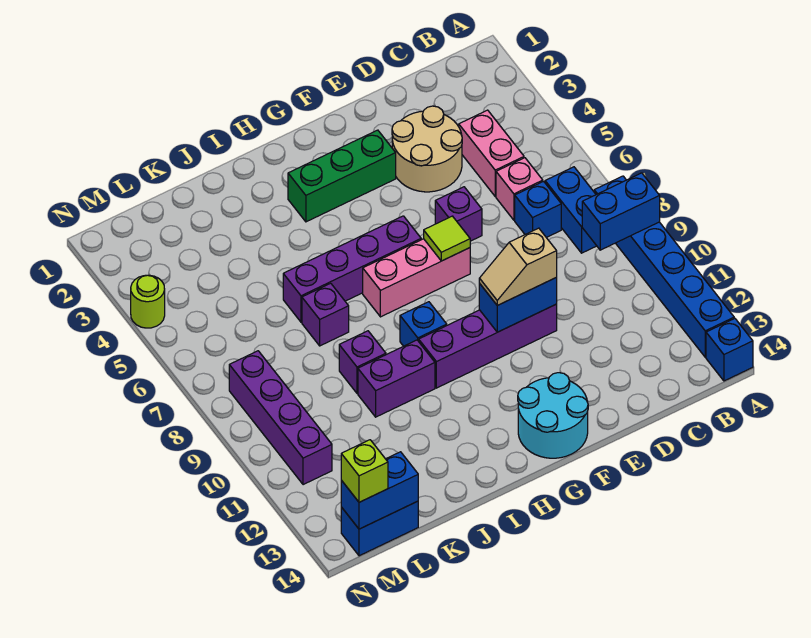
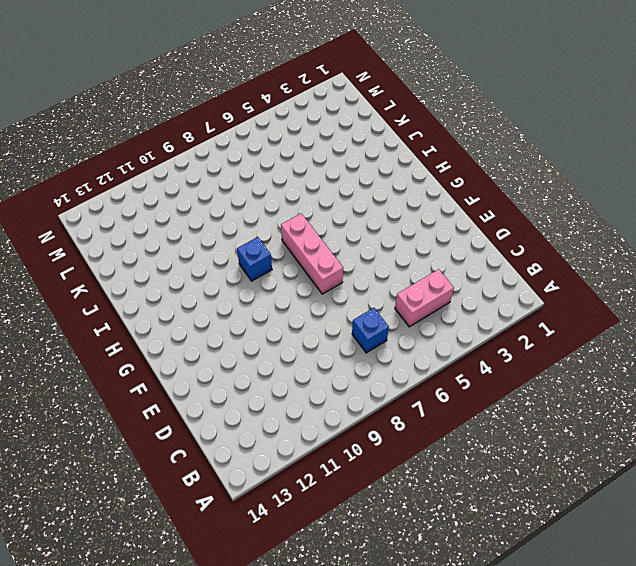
none -> blue brick A8:A13 level 1
none -> blue brick A14 level 1
none -> blue brick B7:B8 level 1

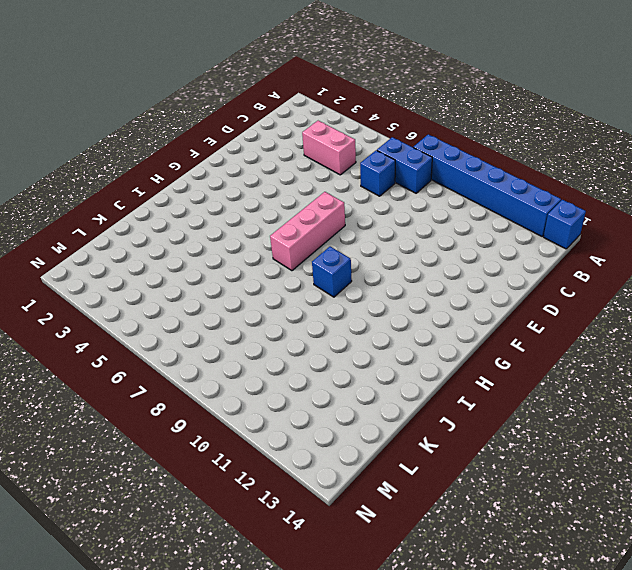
none -> pink brick C6 level 1
none -> tan round brick D3:E4 level 1
none -> purple brick E6 level 1

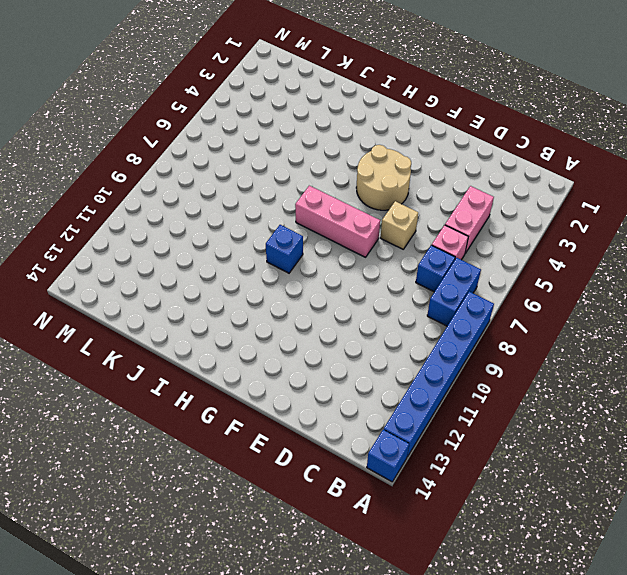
tan brick E6 level 1 -> purple brick E6 level 1
tan round brick F4:G5 level 1 -> tan round brick D3:E4 level 1
none -> purple brick E10:H10 level 1
none -> green brick F3:H3 level 1
none -> cyan round brick F13:G14 level 1

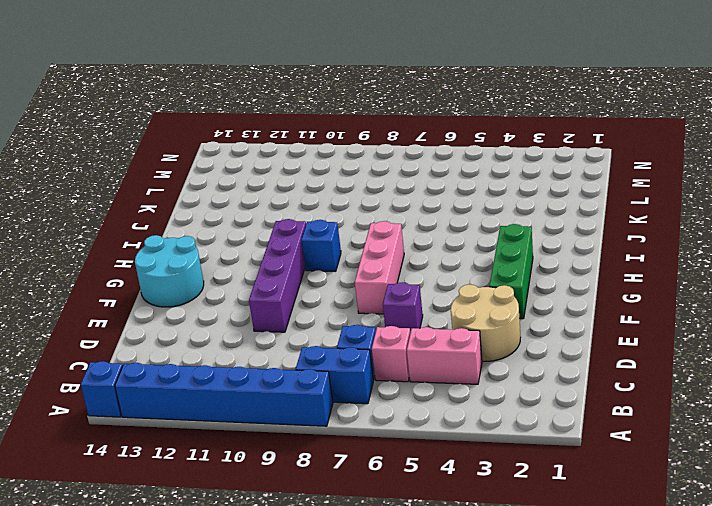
none -> purple brick G6:J6 level 1
none -> purple brick I10:J10 level 1
none -> purple brick J7 level 1

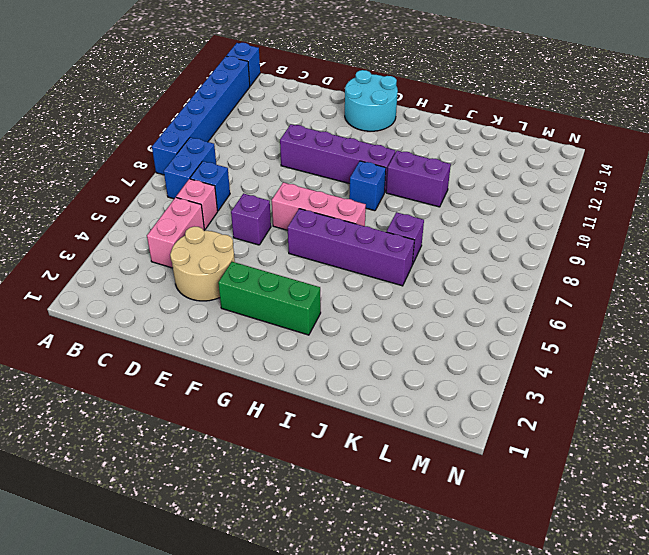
none -> purple brick J9 level 1
none -> blue brick L14:M14 level 1
none -> purple brick M8:M11 level 1

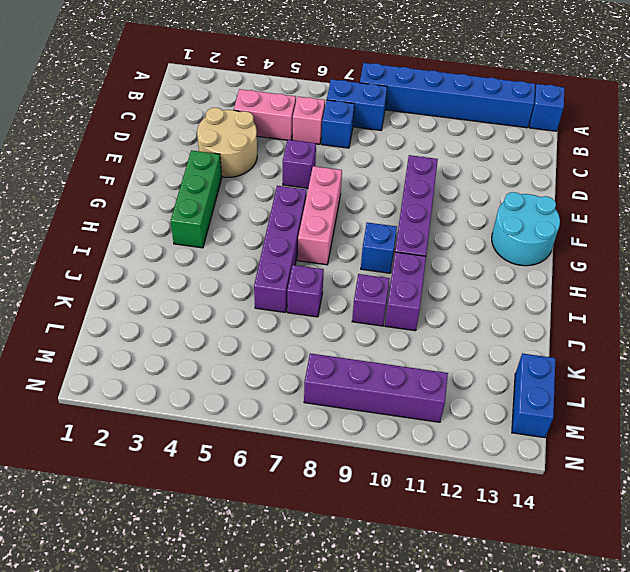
none -> lime round brick N4 level 1
none -> blue brick A9:B9 level 2
none -> blue brick E10:F10 level 2

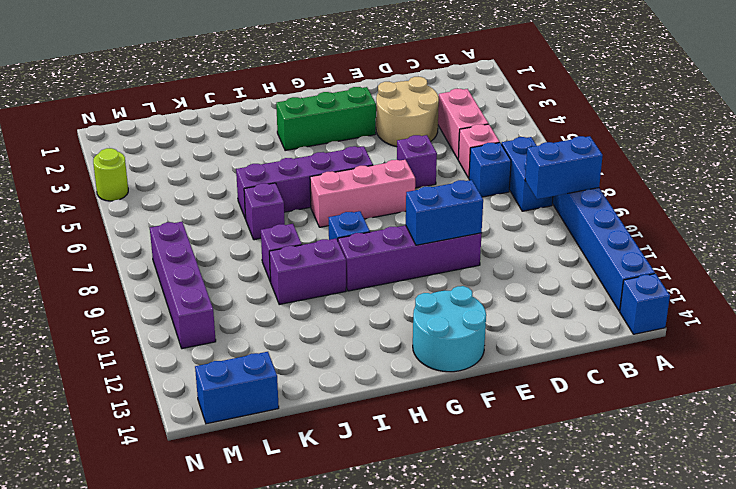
none -> lime tile F7 level 2
none -> blue brick L14:M14 level 2
none -> tan slope E10:F10 level 3 top E

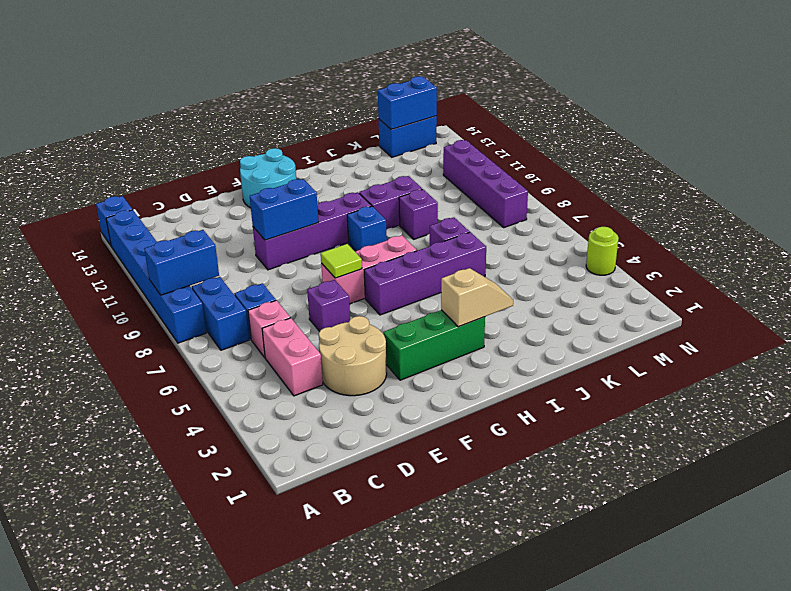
tan slope H3:I3 level 2 top H -> tan slope E10:F10 level 3 top E
none -> lime brick M14 level 3

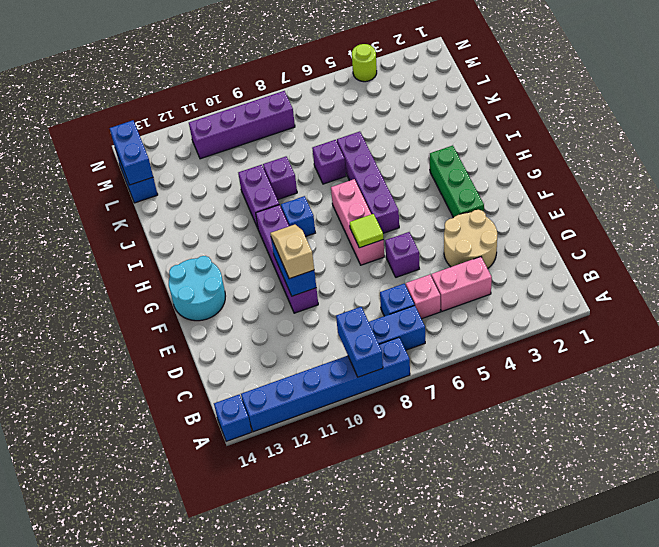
none -> lime brick M14 level 3

